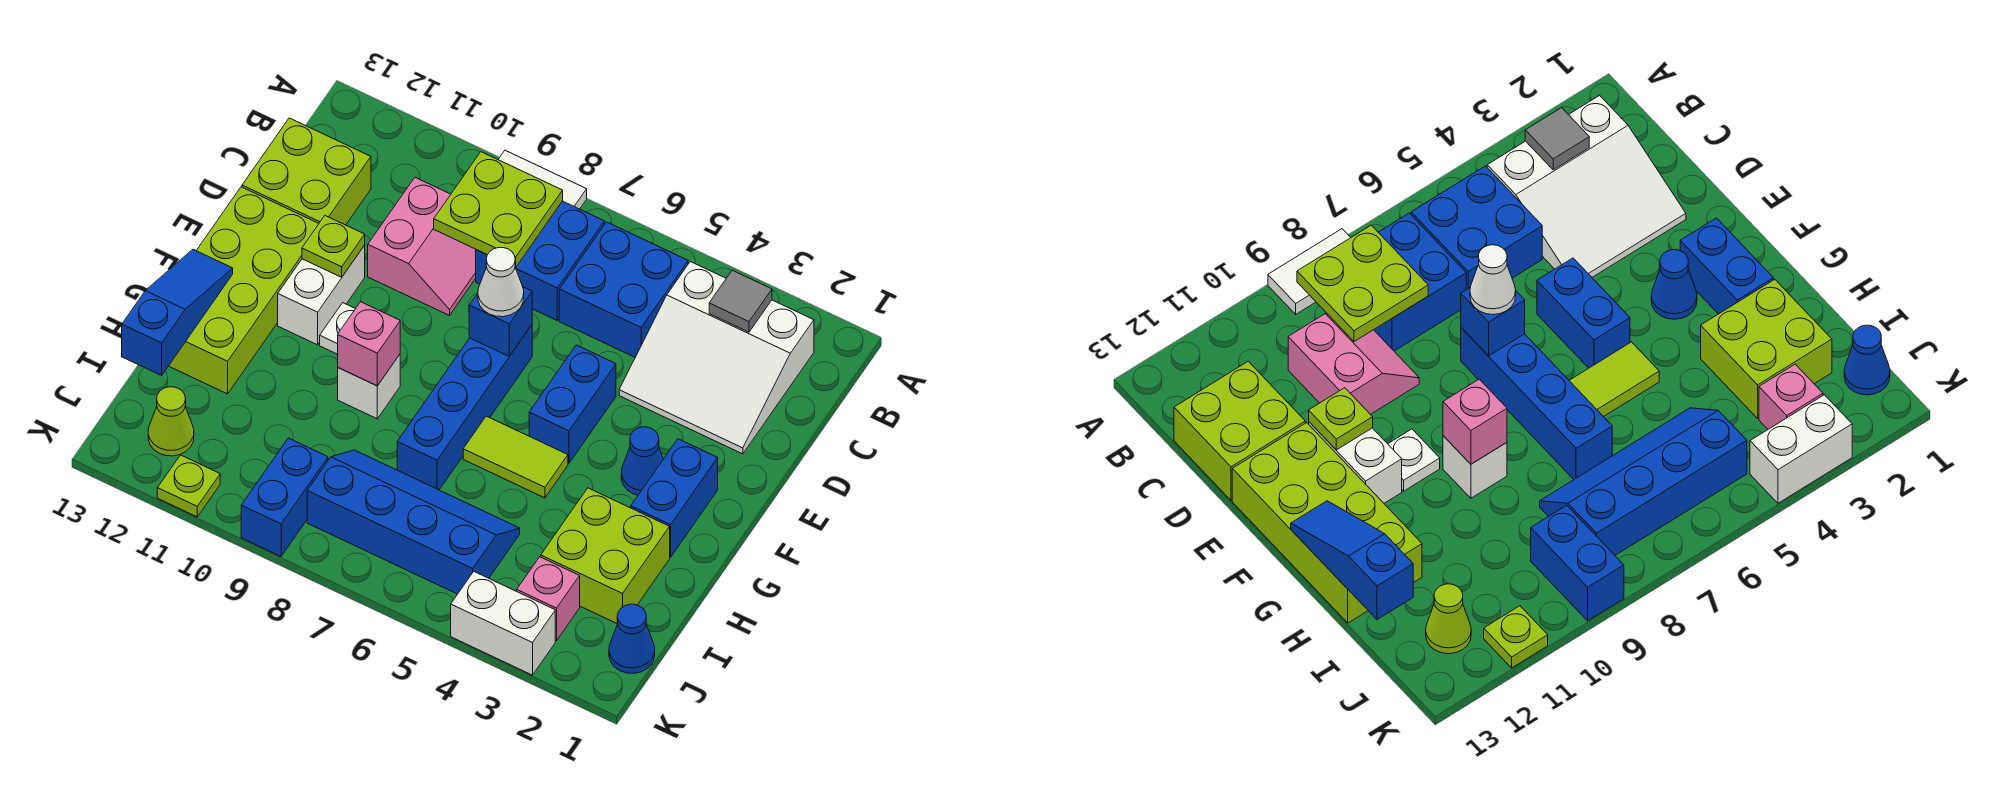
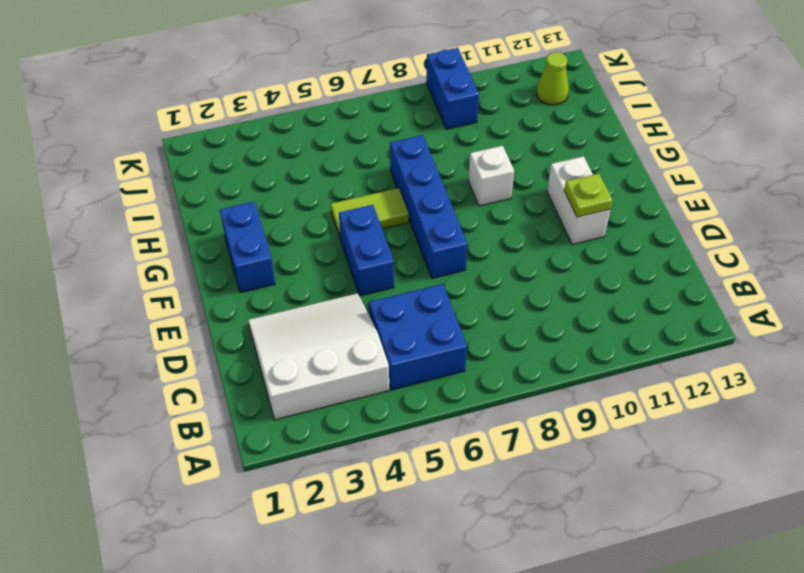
none -> white tile A8:A9 level 1
none -> blue brick B7:C8 level 1
none -> pink slope C9:D10 level 1 top 10
none -> lime brick C12:D13 level 1

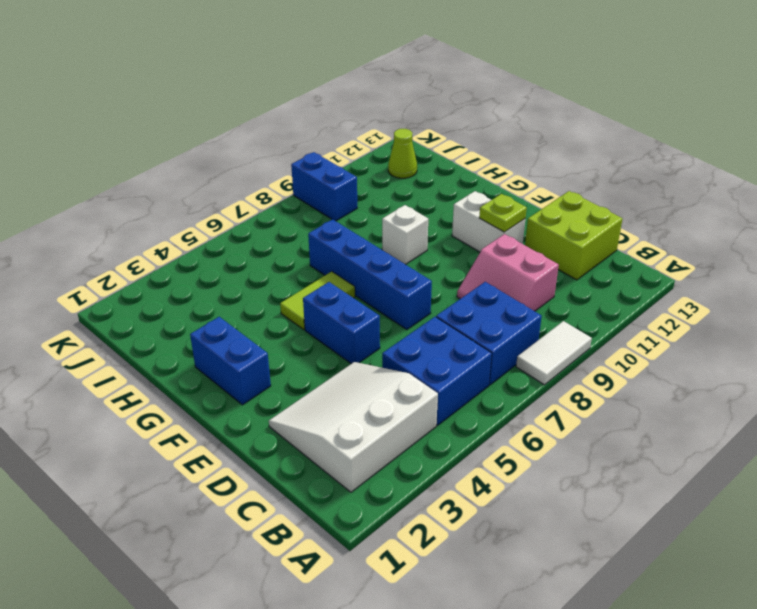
none -> lime brick E12:H13 level 1
none -> blue cone F3 level 1
none -> white plate F10 level 1
none -> lime brick H2:I3 level 1

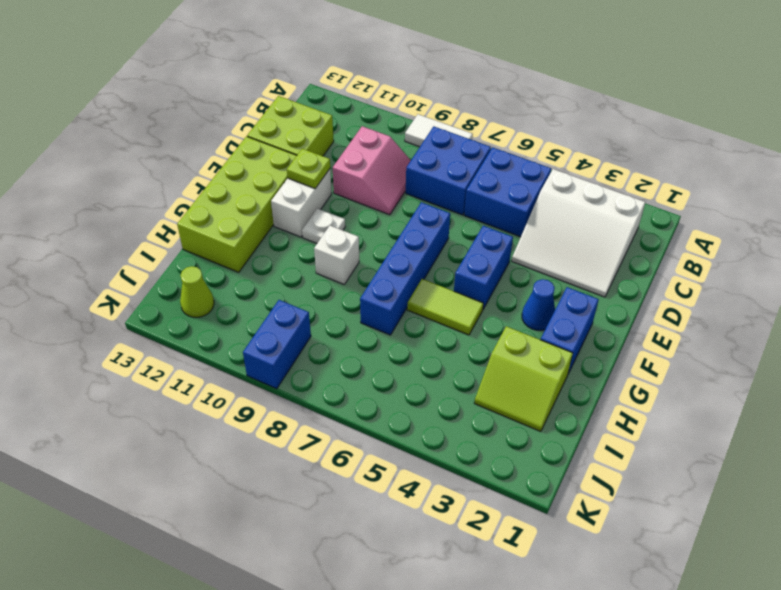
lime slope H2:I3 level 1 top H -> lime brick H2:I3 level 1
none -> blue slope I5:J8 level 1 top J
none -> blue cone J1 level 1
none -> pink brick J3 level 1
none -> white brick K3:K4 level 1

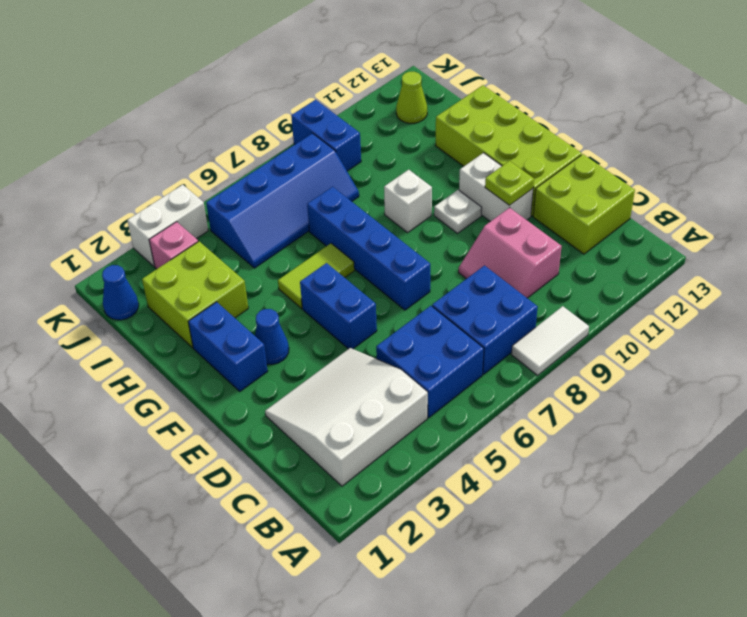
none -> lime plate K11 level 1
none -> grey tile B3 level 2
none -> lime plate B8:C9 level 2
none -> blue brick E7 level 2

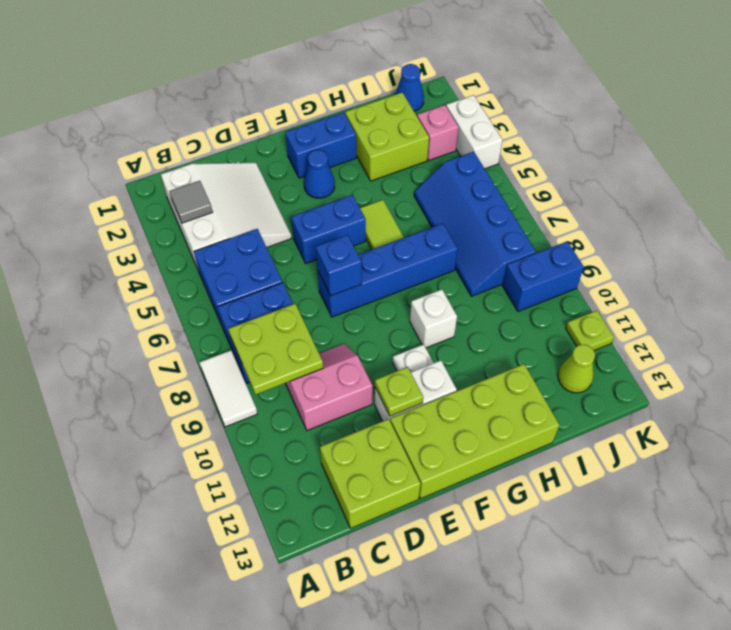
none -> pink brick G9 level 2
none -> blue slope G13:I13 level 2 top I
none -> white cone E7 level 3

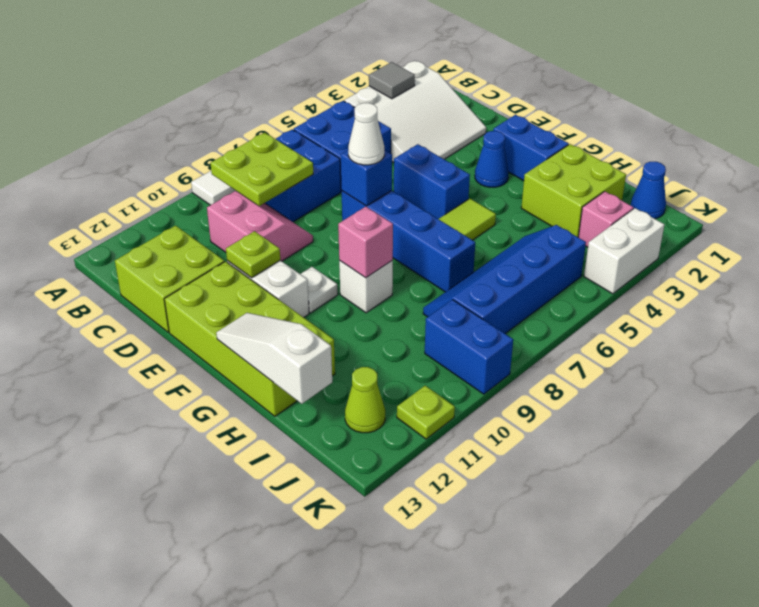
white slope G13:I13 level 2 top I -> blue slope G13:I13 level 2 top I

